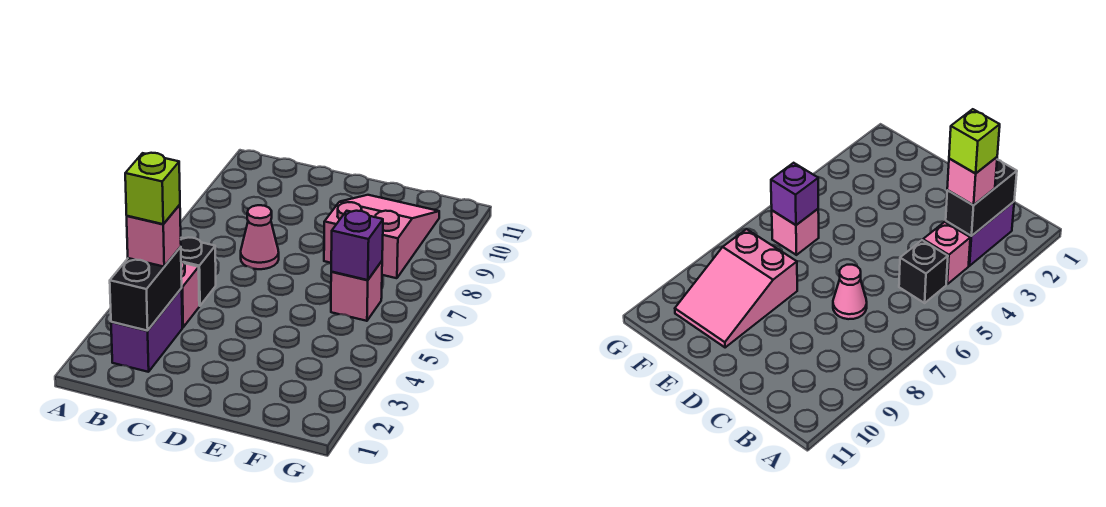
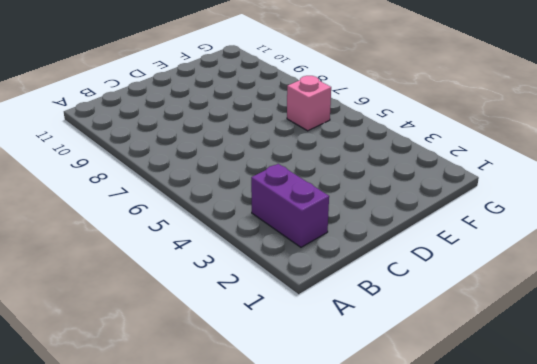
none -> pink brick B4 level 1
none -> black brick B5 level 1

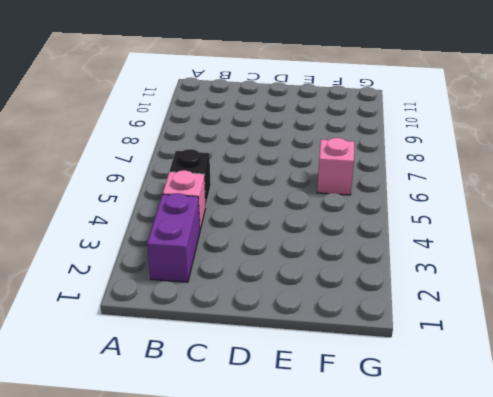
none -> pink cone C7 level 1
none -> pink slope E8:F10 level 1 top 8

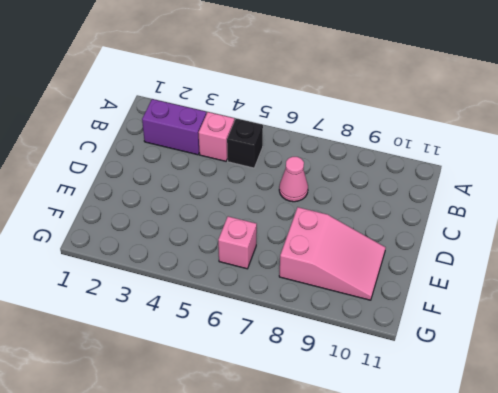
none -> black brick B2:B3 level 2
none -> purple brick F6 level 2

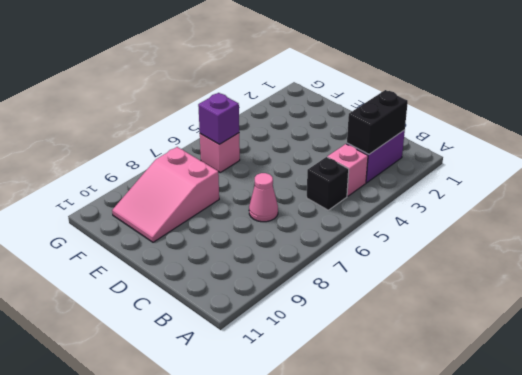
none -> pink brick B3 level 3
none -> lime brick B3 level 4

